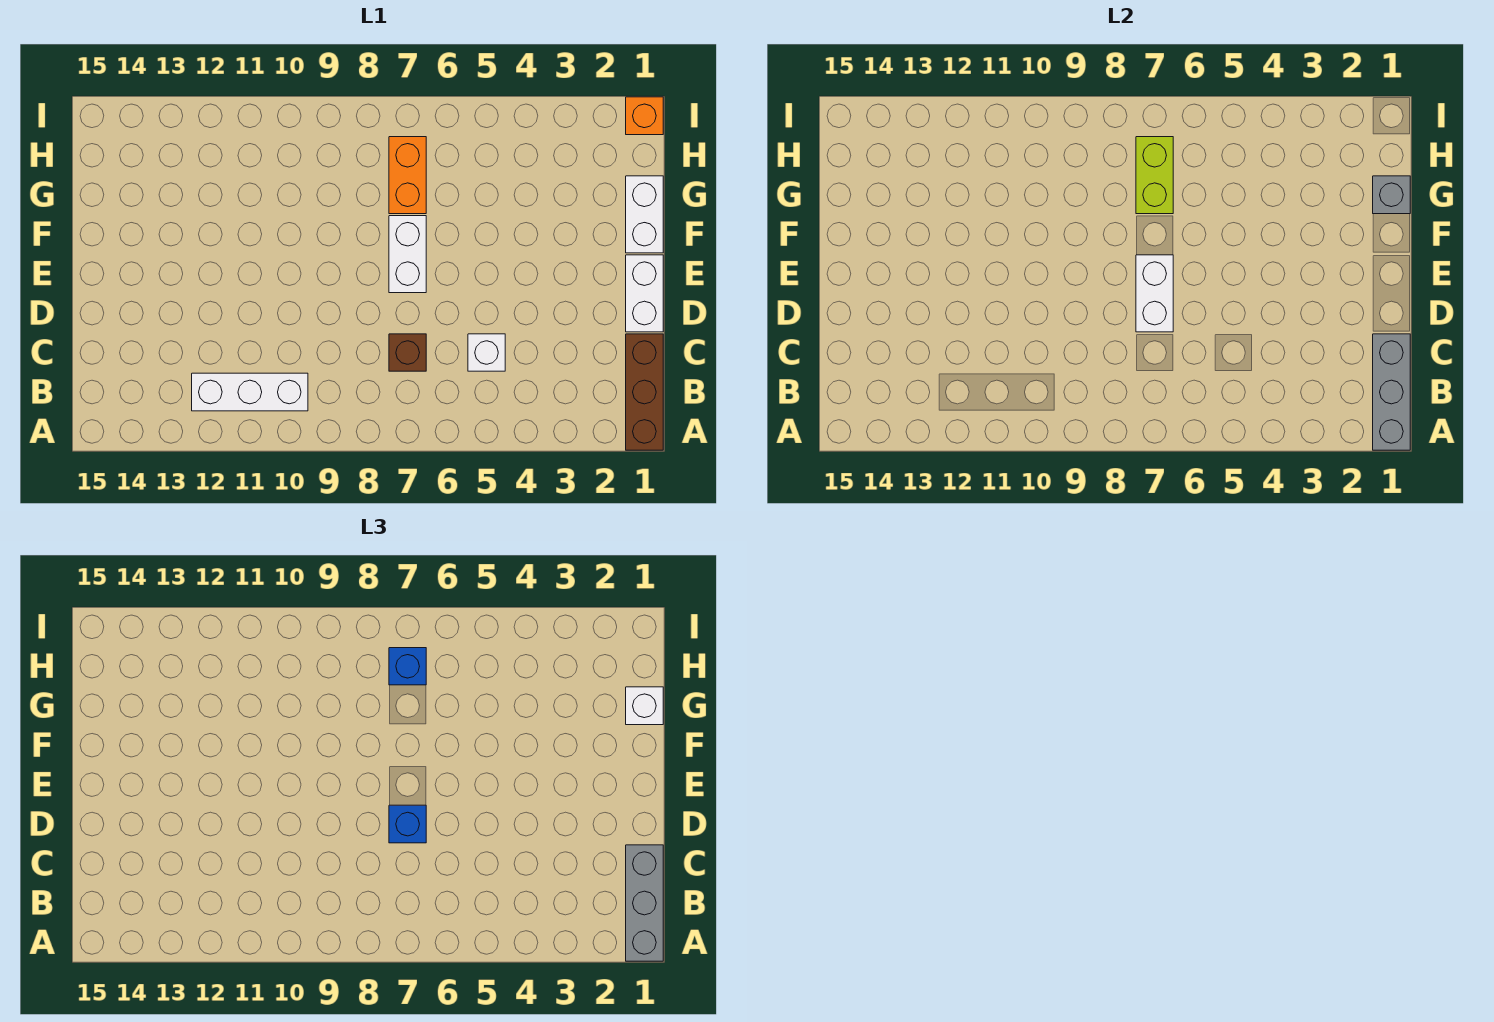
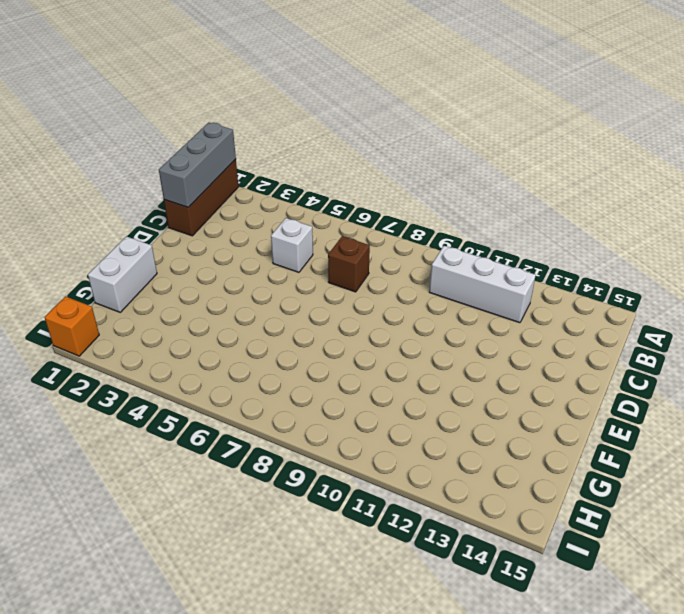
none -> white brick D1:E1 level 1
none -> white brick E7:F7 level 1
none -> orange brick G7:H7 level 1

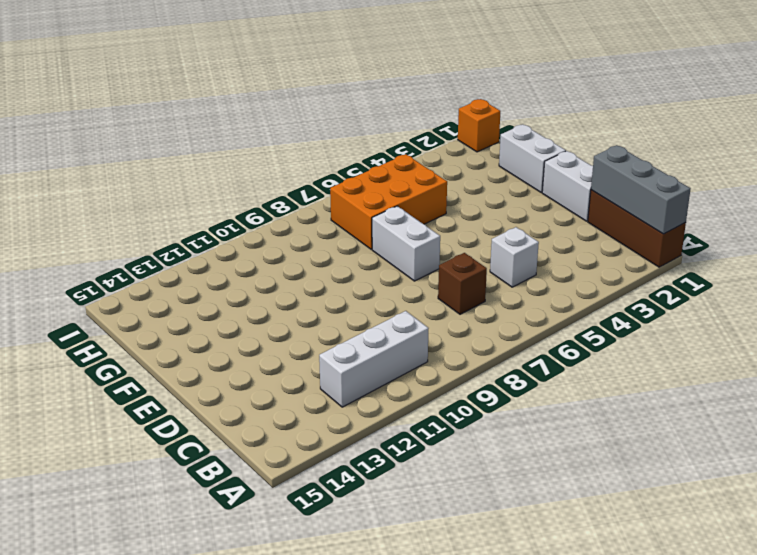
orange brick G5:H7 level 1 -> orange brick G7:H7 level 1
none -> white brick D7:E7 level 2
none -> grey brick G1 level 2
none -> lime brick G7:H7 level 2

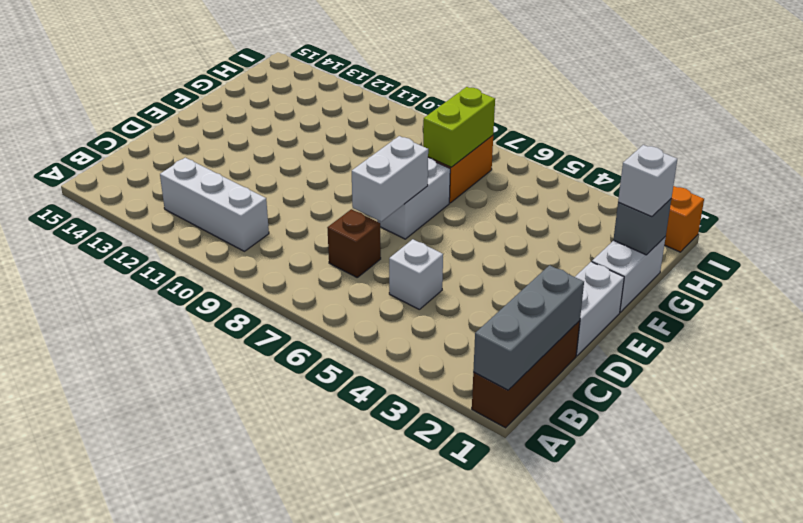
none -> grey brick A1:C1 level 3
none -> blue brick D7 level 3
none -> blue brick H7 level 3

